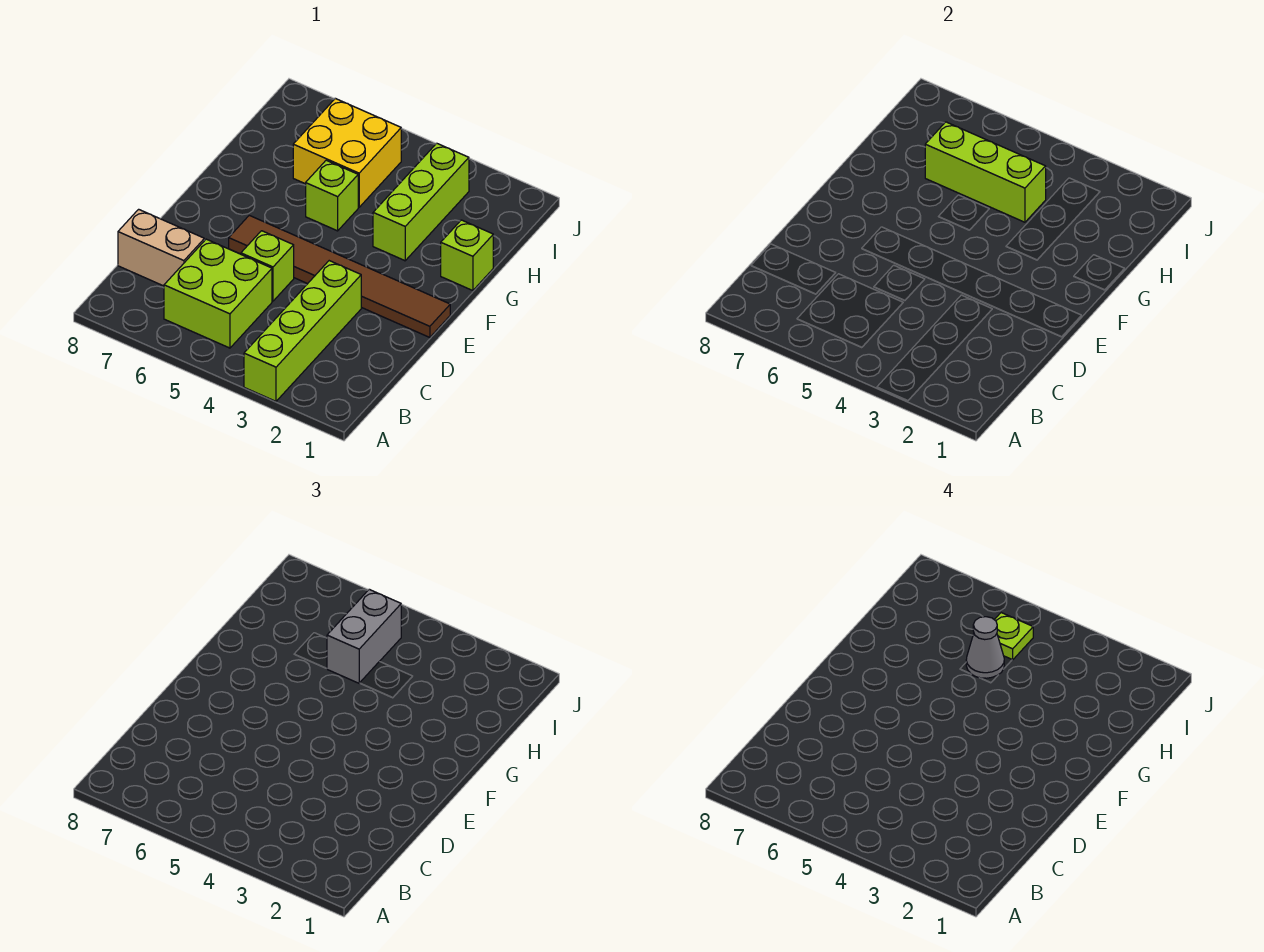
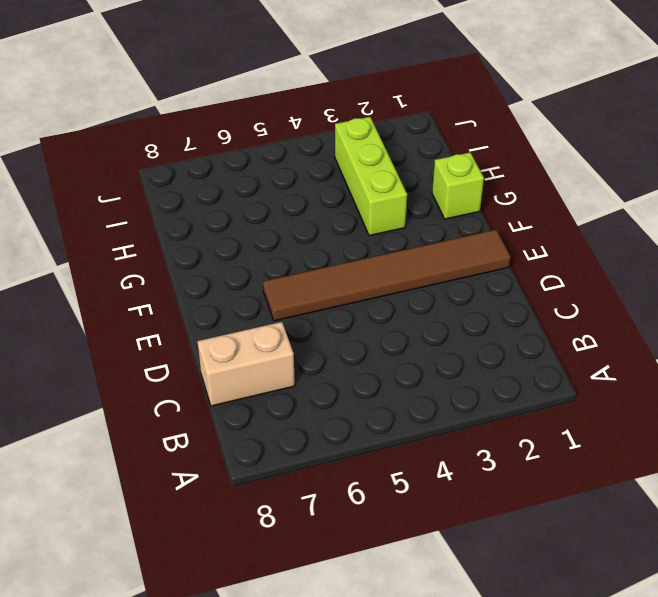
none -> lime brick A3:D3 level 1
none -> lime brick B5:C6 level 1
none -> lime brick D5 level 1

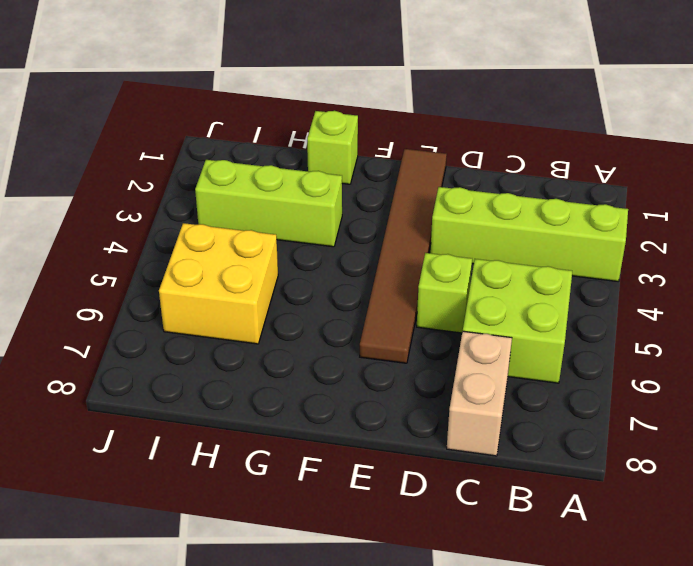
none -> lime brick G5 level 1
none -> lime brick H4:H6 level 2
none -> grey brick H5:I5 level 3

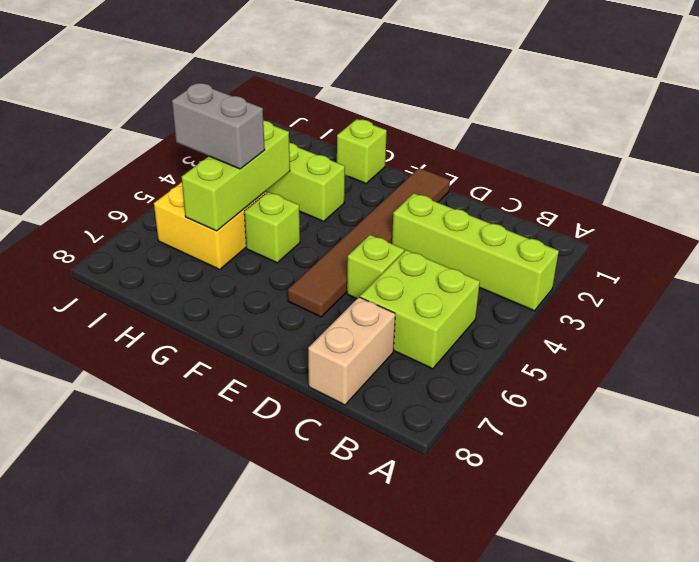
none -> grey cone H5 level 4
none -> lime plate I5 level 4

